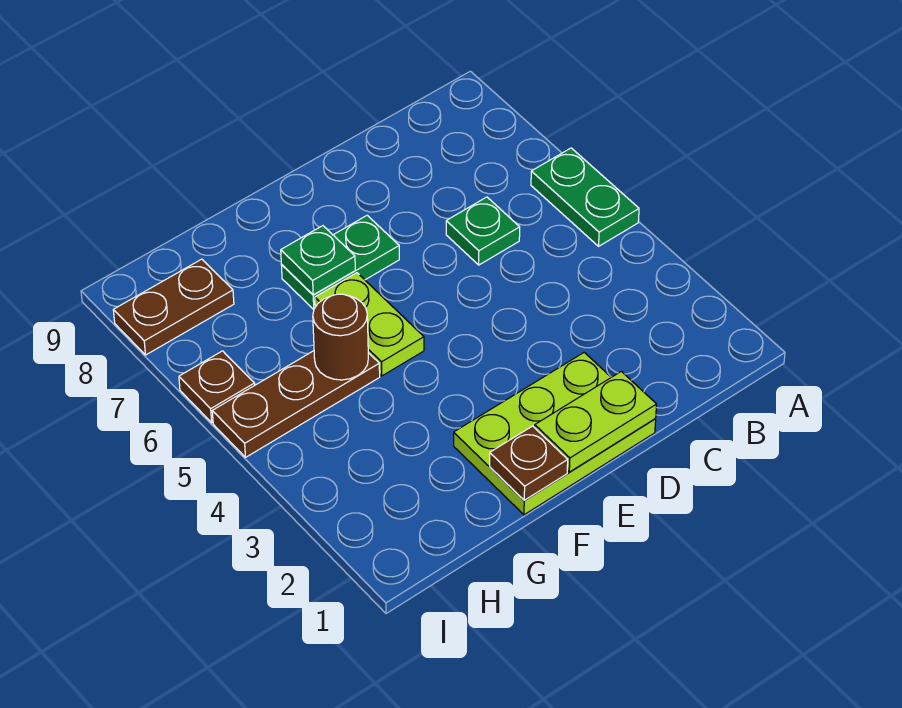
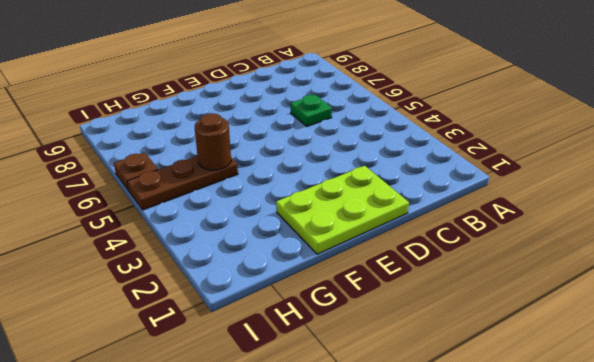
none -> green plate A5:A6 level 1
none -> green plate E7:F7 level 1
none -> lime plate F5:F6 level 1

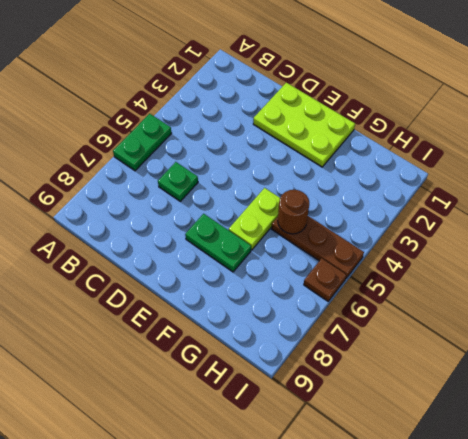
none -> brown plate H8:I8 level 1
none -> lime plate D1:E1 level 2
none -> brown plate F1 level 2

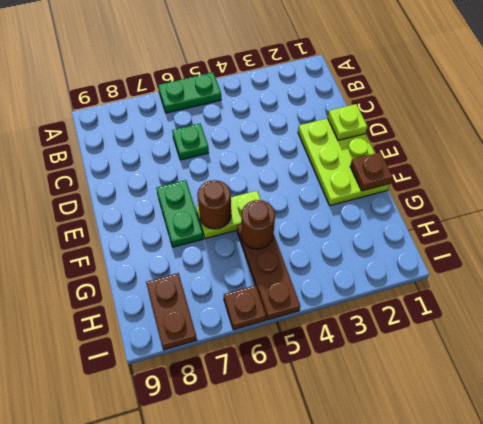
lime plate D1 level 2 -> lime plate D1:E1 level 2
brown round brick F6 level 2 -> none
none -> green plate F7 level 2

